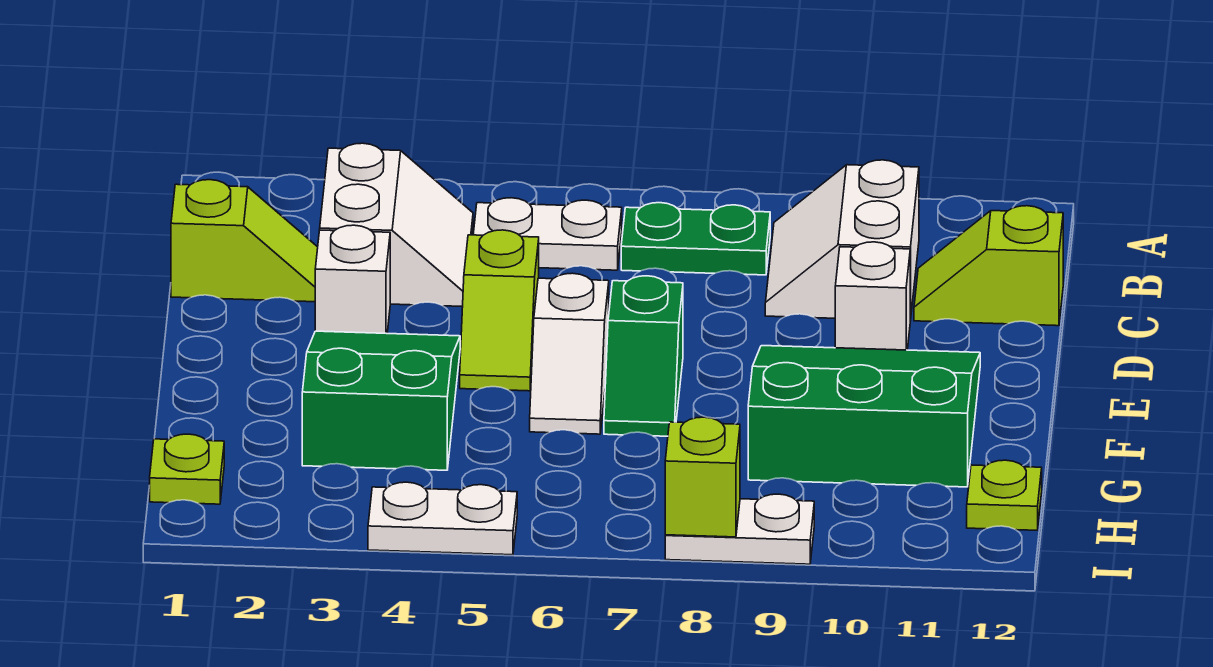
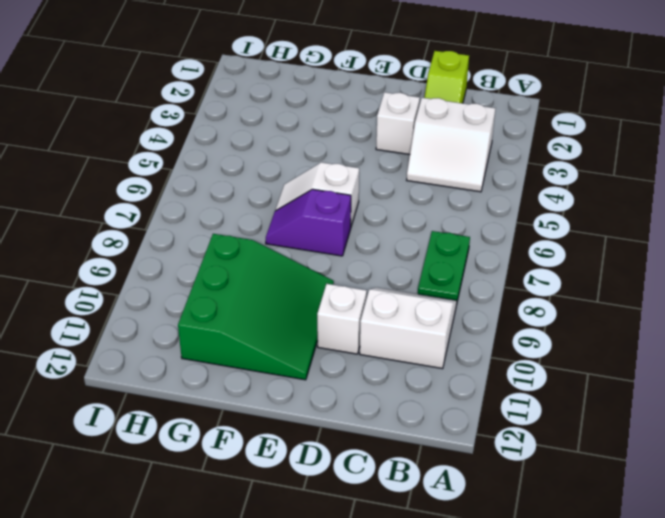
purple slope E7:F7 level 1 top E -> green slope E7:F7 level 1 top E
none -> white plate B5:B6 level 1
none -> lime slope C11:C12 level 1 top 12
none -> lime slope D5:E5 level 1 top D

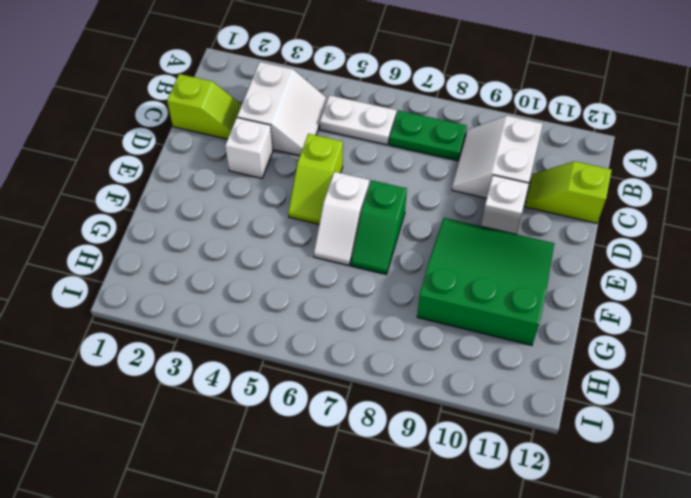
none -> green slope E3:G4 level 1 top G
none -> lime plate H1 level 1
none -> lime plate H12 level 1

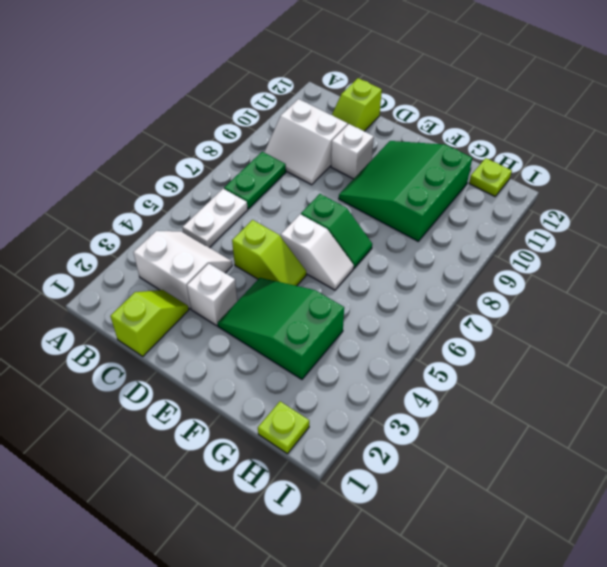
none -> white plate I4:I5 level 1
none -> white plate I8:I9 level 1
none -> lime brick I8 level 2

